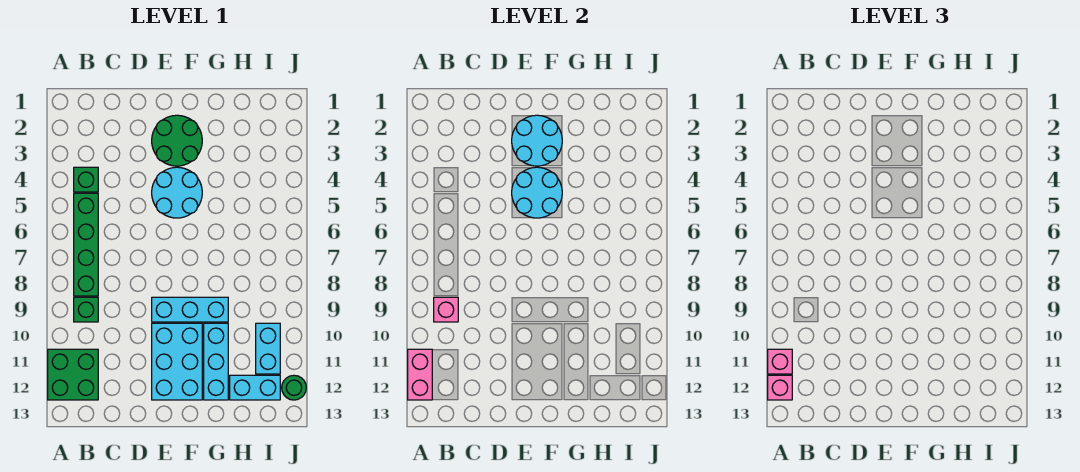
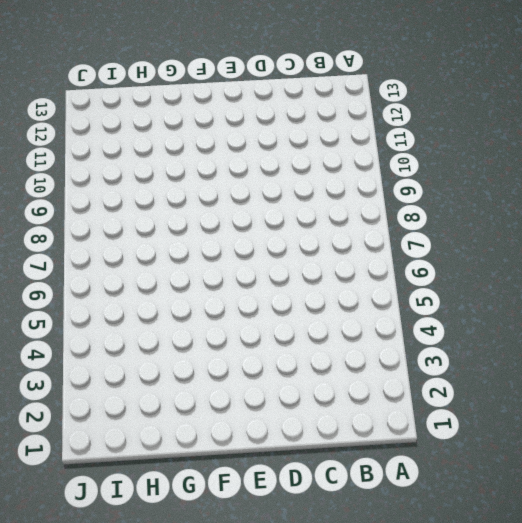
none -> green brick A11:B12 level 1
none -> green brick B4 level 1
none -> green brick B5:B8 level 1

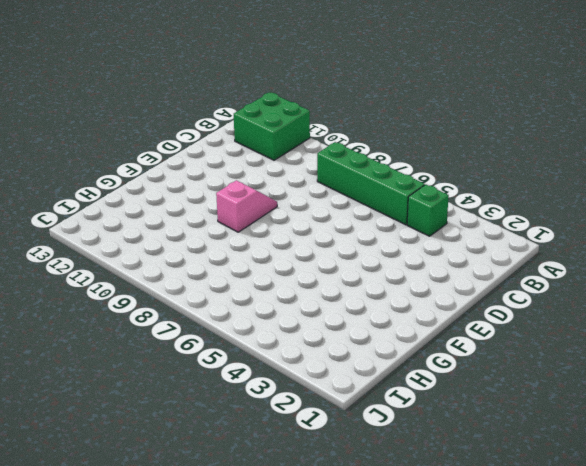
pink slope E9:F9 level 1 top F -> cyan brick E9:G9 level 1
none -> green brick B9 level 1
none -> green round brick E2:F3 level 1
none -> cyan round brick E4:F5 level 1

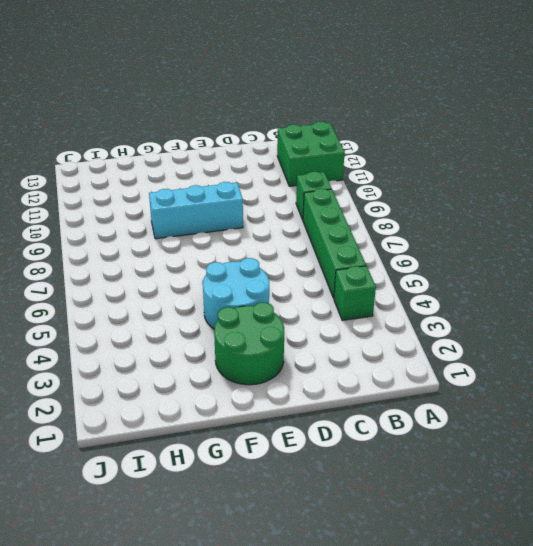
none -> cyan brick E10:F12 level 1
none -> cyan brick G10:G12 level 1
none -> cyan brick H12:I12 level 1

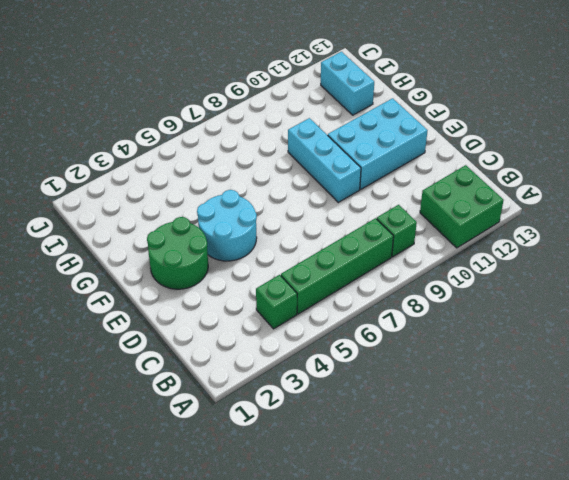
none -> cyan brick G10:G12 level 1
none -> cyan brick I10:I11 level 1
none -> green round brick J12 level 1

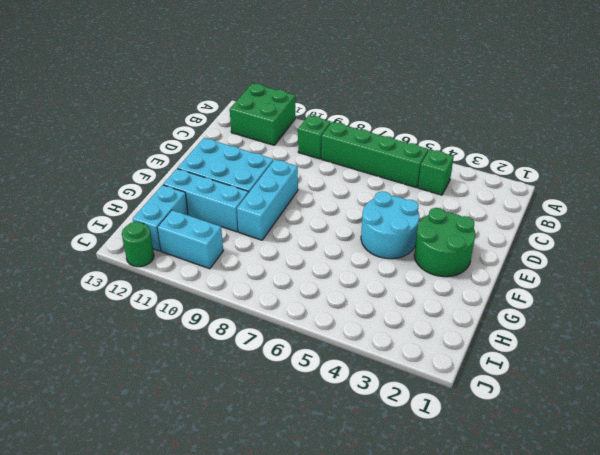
none -> pink brick A11:A12 level 2
none -> pink brick B9 level 2
none -> cyan round brick E2:F3 level 2

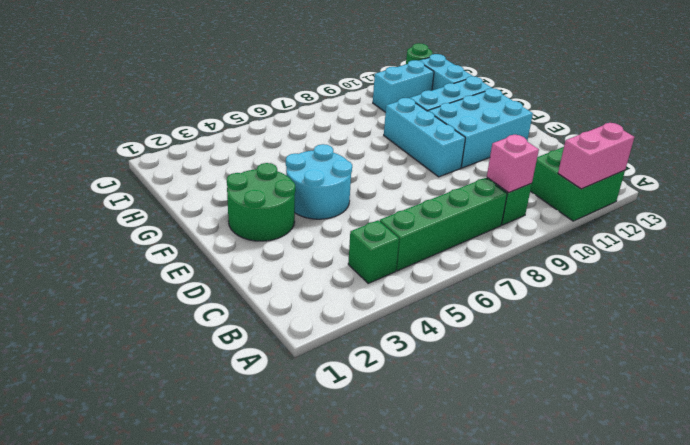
none -> cyan round brick E2:F3 level 2
none -> cyan round brick E4:F5 level 2
none -> pink brick A11 level 3

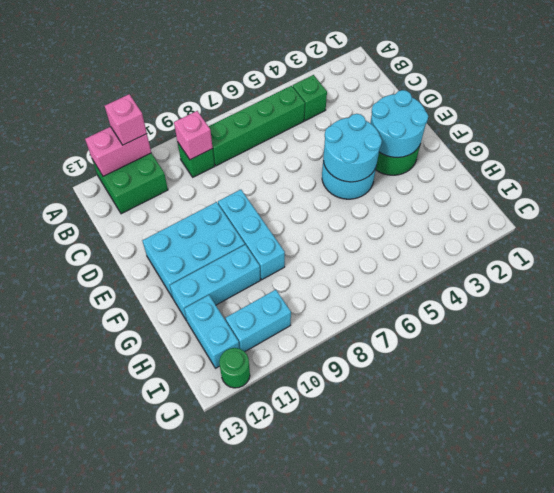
none -> pink brick A12 level 3

